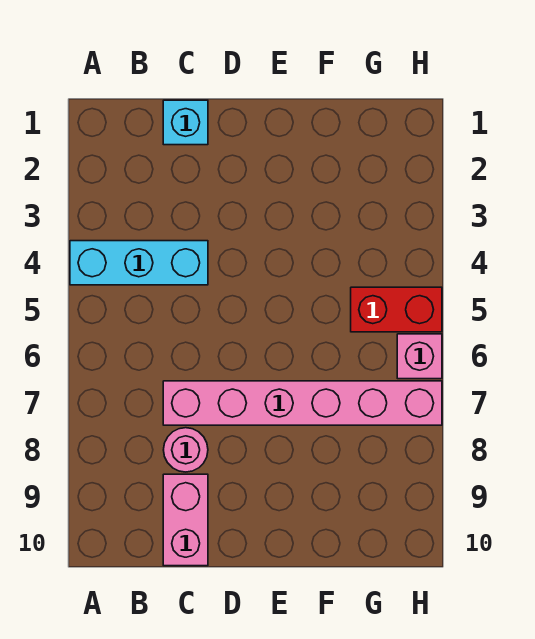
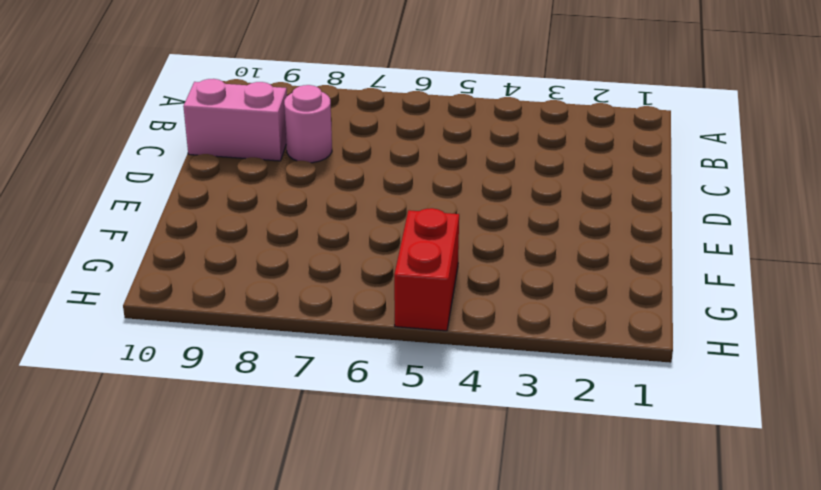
none -> cyan brick A4:C4 level 1
none -> cyan brick C1 level 1

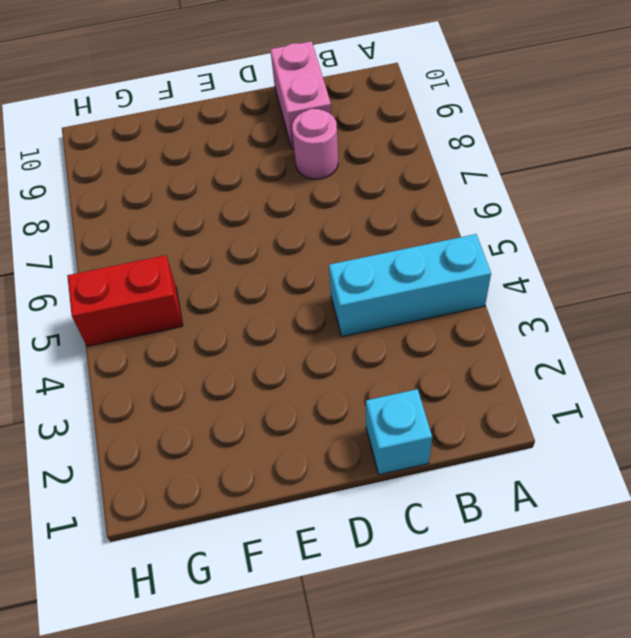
none -> pink brick C7:H7 level 1
none -> pink brick H6 level 1

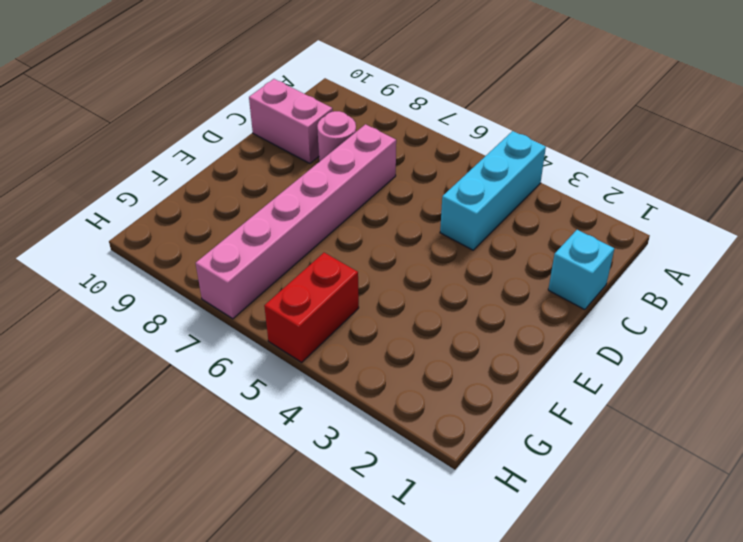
none -> pink brick H6 level 1

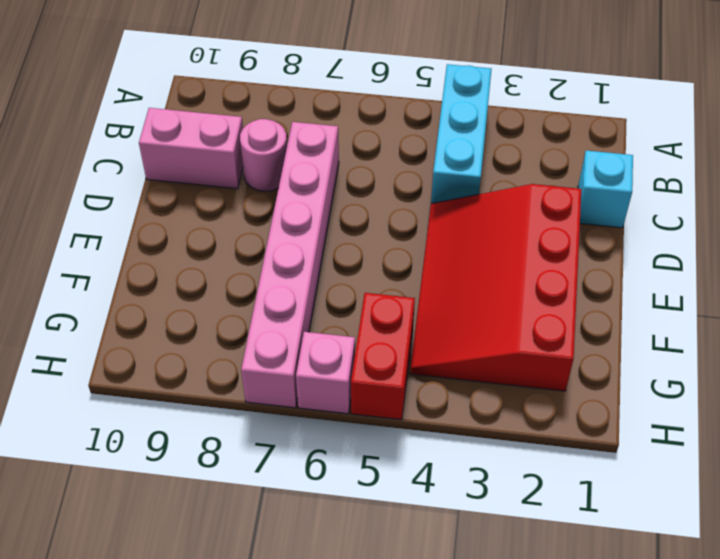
red slope D2:G4 level 1 top 2 -> none

